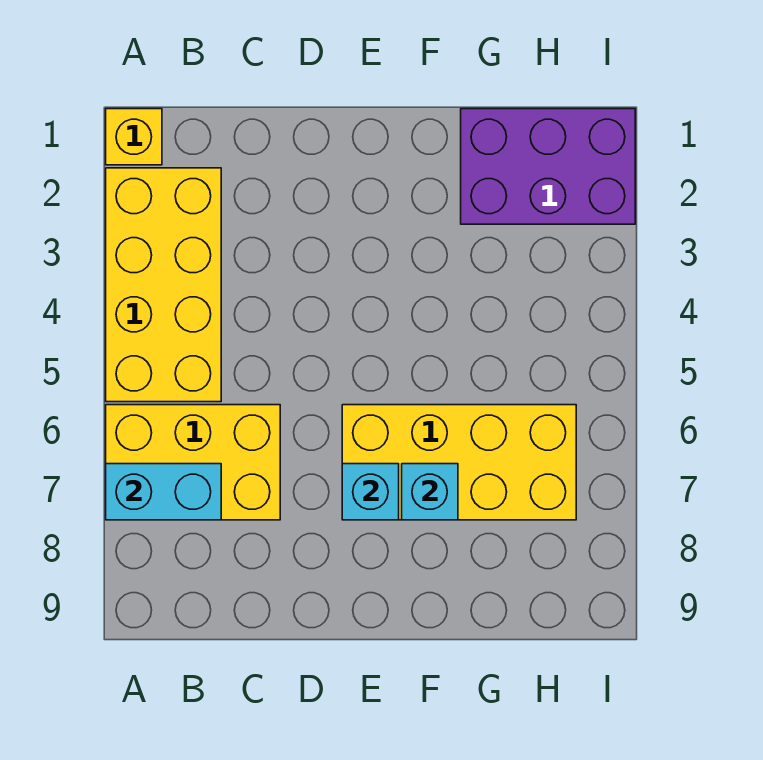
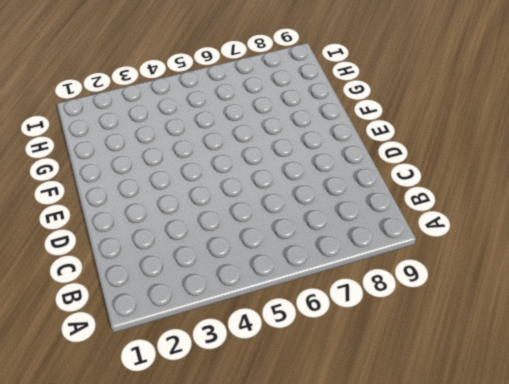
none -> yellow brick A1 level 1
none -> yellow brick A2:B5 level 1

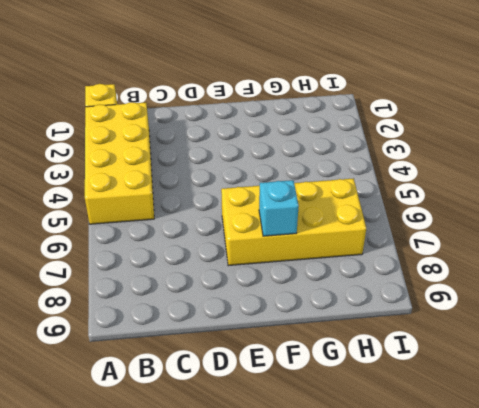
none -> yellow brick A6:C7 level 1
none -> purple brick G1:I2 level 1

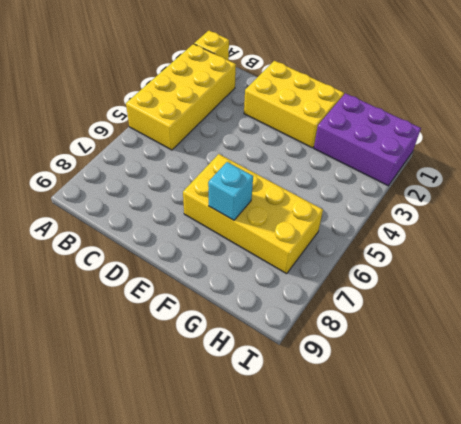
yellow brick D1:F2 level 1 -> yellow brick A6:C7 level 1
none -> cyan brick A7:B7 level 2
none -> cyan brick E7 level 2

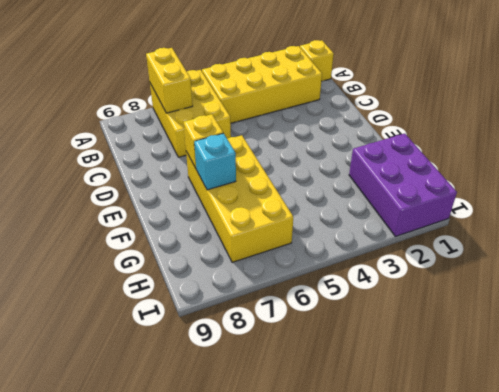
yellow brick A7:B7 level 2 -> cyan brick A7:B7 level 2
yellow brick E7 level 2 -> cyan brick E7 level 2

